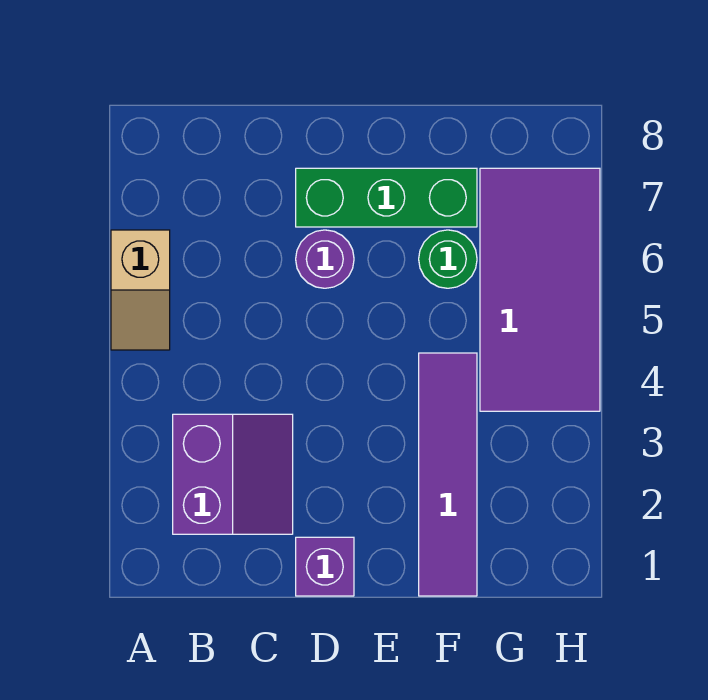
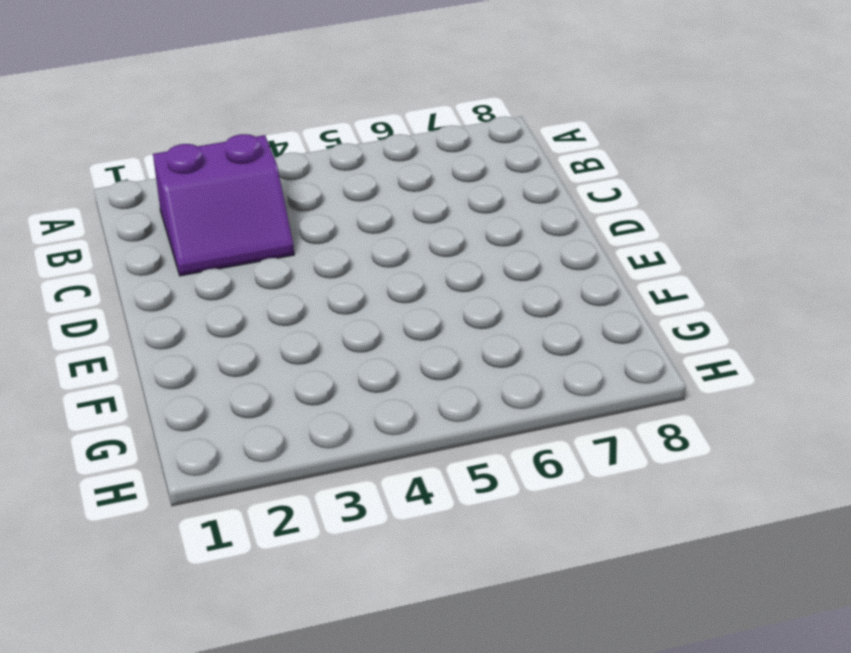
none -> tan slope A5:A6 level 1 top 6
none -> purple brick D1 level 1

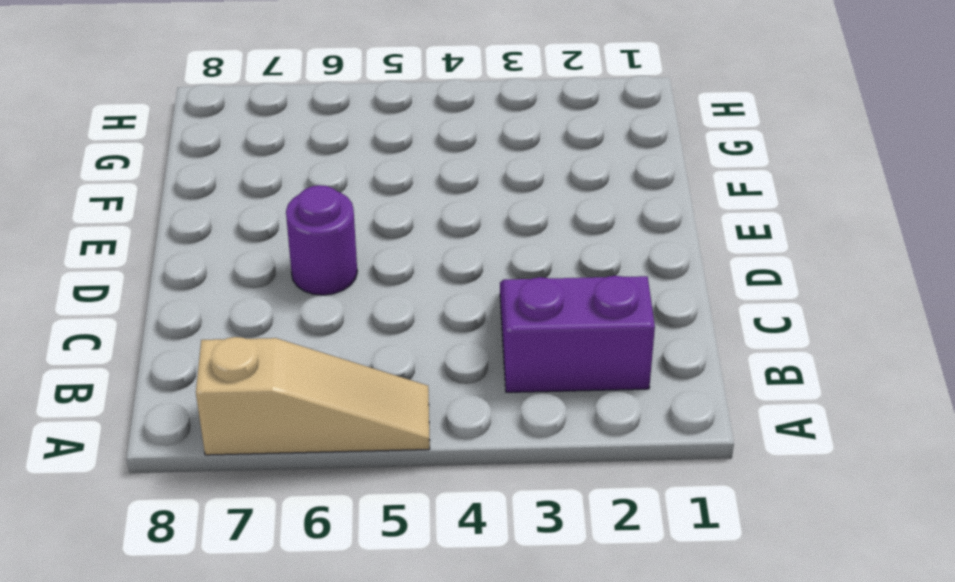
tan slope A5:A7 level 1 top 7 -> tan slope A5:A6 level 1 top 6
none -> purple brick D1 level 1
none -> green brick D7:F7 level 1

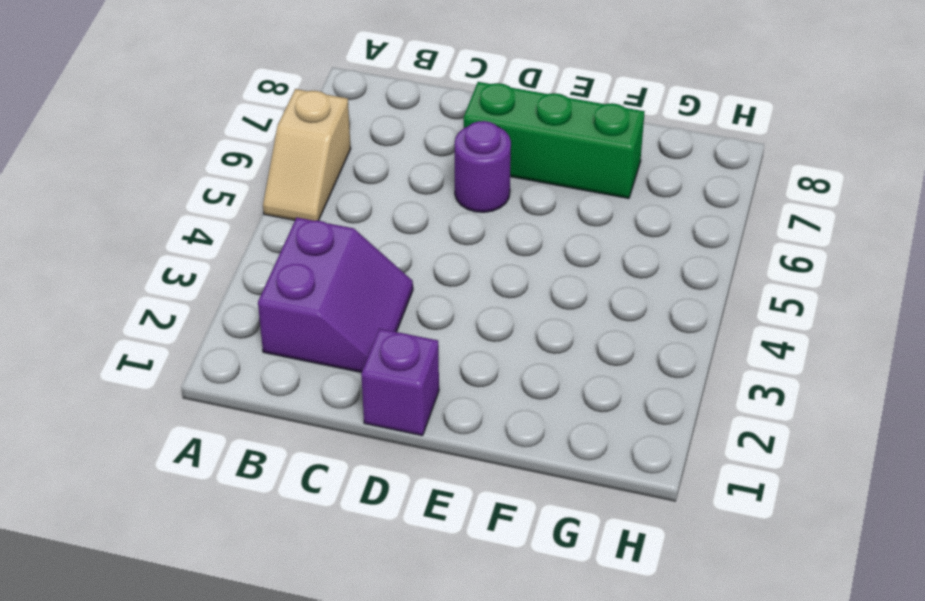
none -> purple tile F1:F4 level 1
none -> green round brick F6 level 1

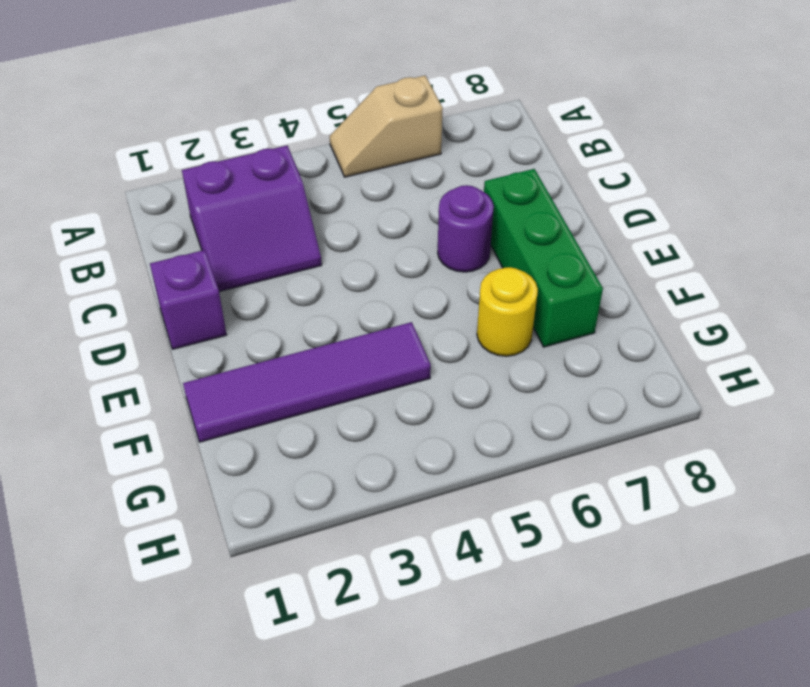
yellow round brick F6 level 1 -> green round brick F6 level 1
none -> purple tile G4:H7 level 1

